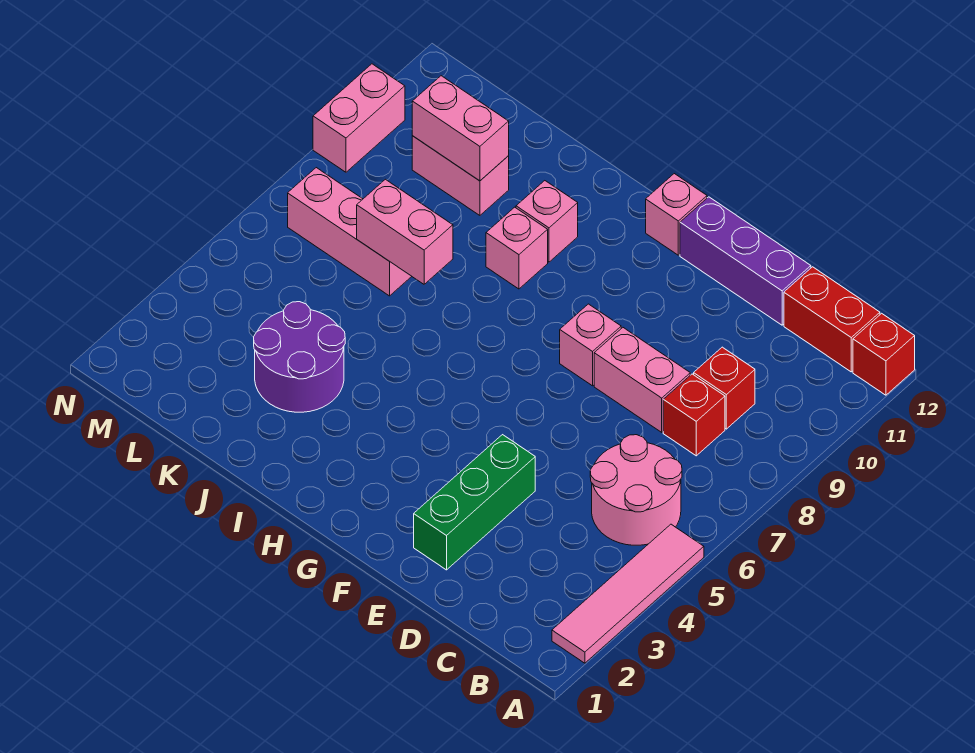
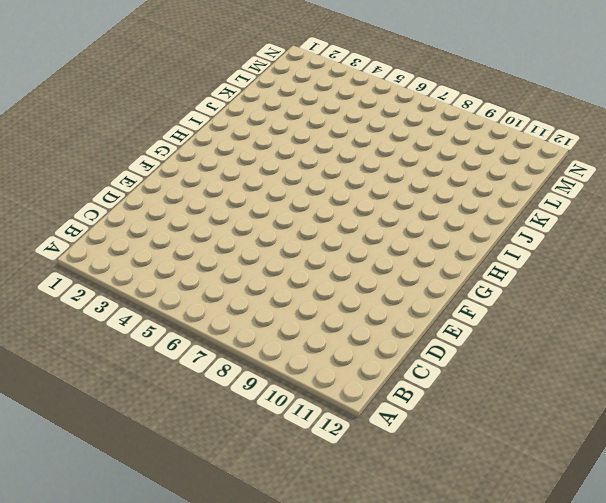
none -> pink tile A2:A5 level 1
none -> red brick A12 level 1
none -> pink round brick B5:C6 level 1

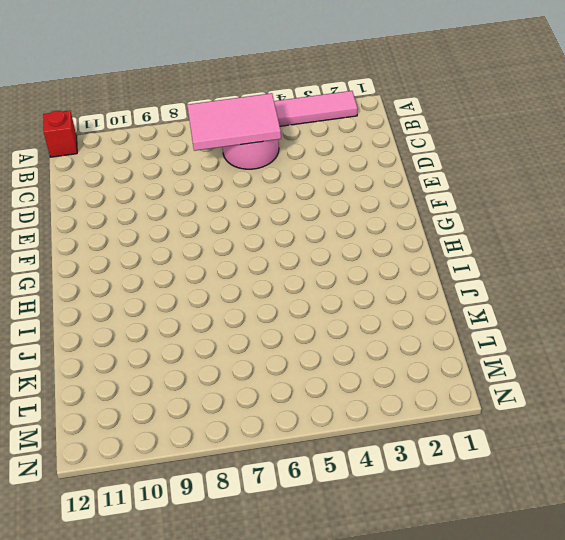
pink tile B5:C7 level 2 -> none
none -> red brick B12:C12 level 1
none -> red brick C8 level 1
none -> red brick C9 level 1

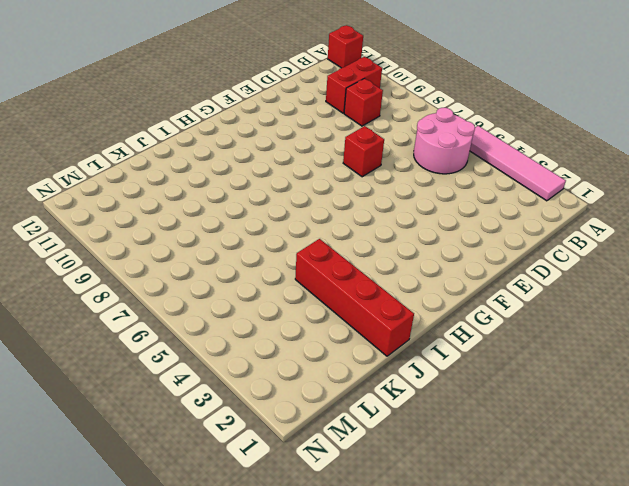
red brick B10:C10 level 1 -> red brick B12:C12 level 1
red brick E7 level 1 -> red brick C8 level 1
red brick J1:J4 level 1 -> purple round brick J3:K4 level 1
none -> pink brick D8:E8 level 1
none -> purple brick D12:F12 level 1
none -> green brick E2:E4 level 1

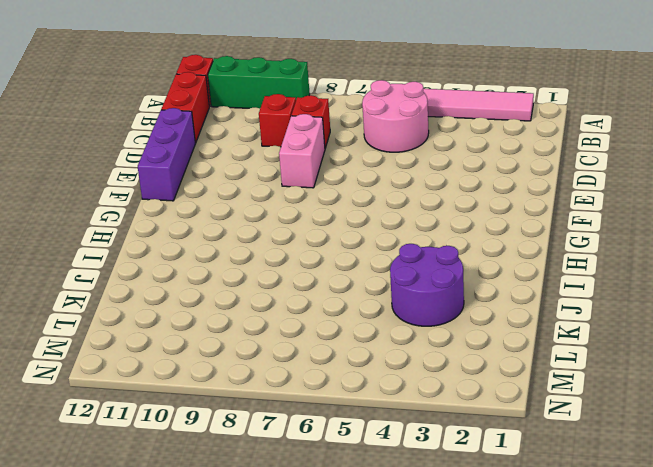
green brick A9:A11 level 1 -> green brick E2:E4 level 1
none -> pink brick F8 level 1
none -> pink brick G12 level 1
none -> pink brick I9 level 1

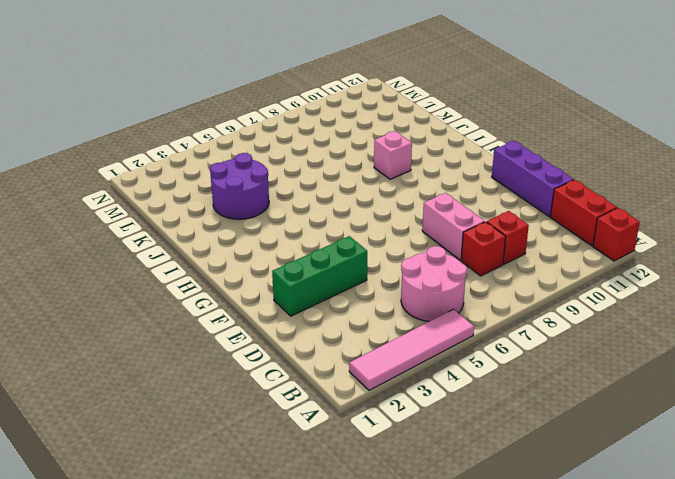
none -> pink brick F8 level 1
none -> pink brick G12 level 1
none -> pink brick I10 level 1

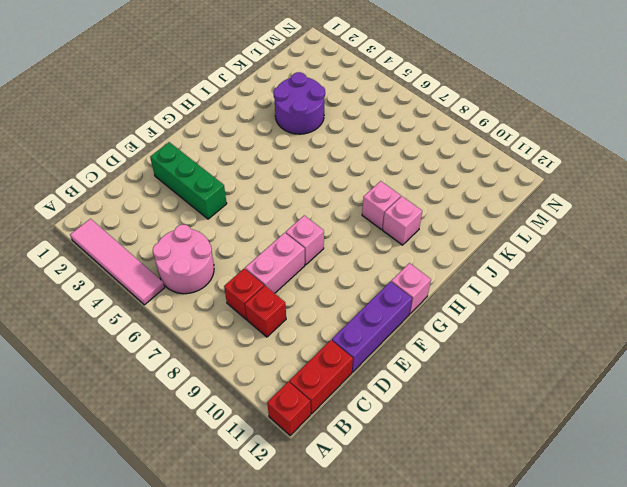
none -> pink brick K7:M7 level 1
none -> pink brick K10:L10 level 1
none -> pink brick N9:N10 level 1

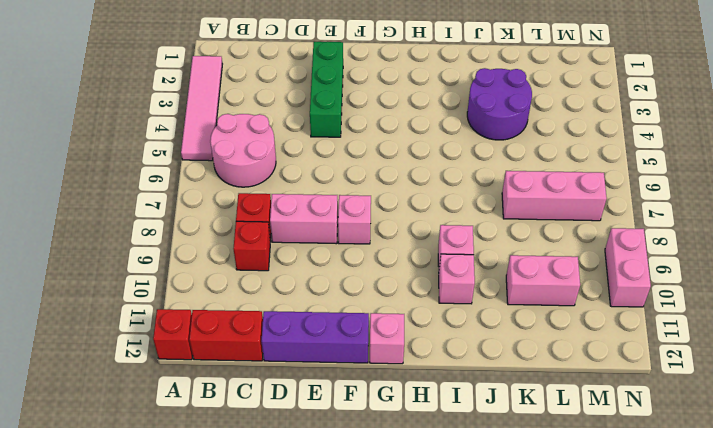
none -> pink brick J7:K7 level 2
none -> pink brick K10:L10 level 2

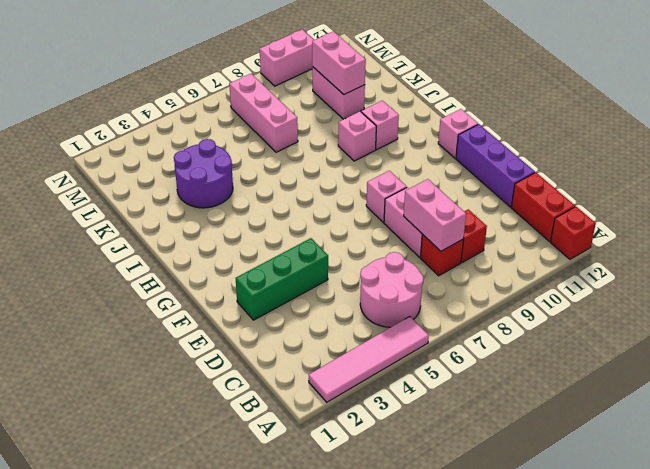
pink brick C8:D8 level 2 -> pink brick J7:K7 level 2

